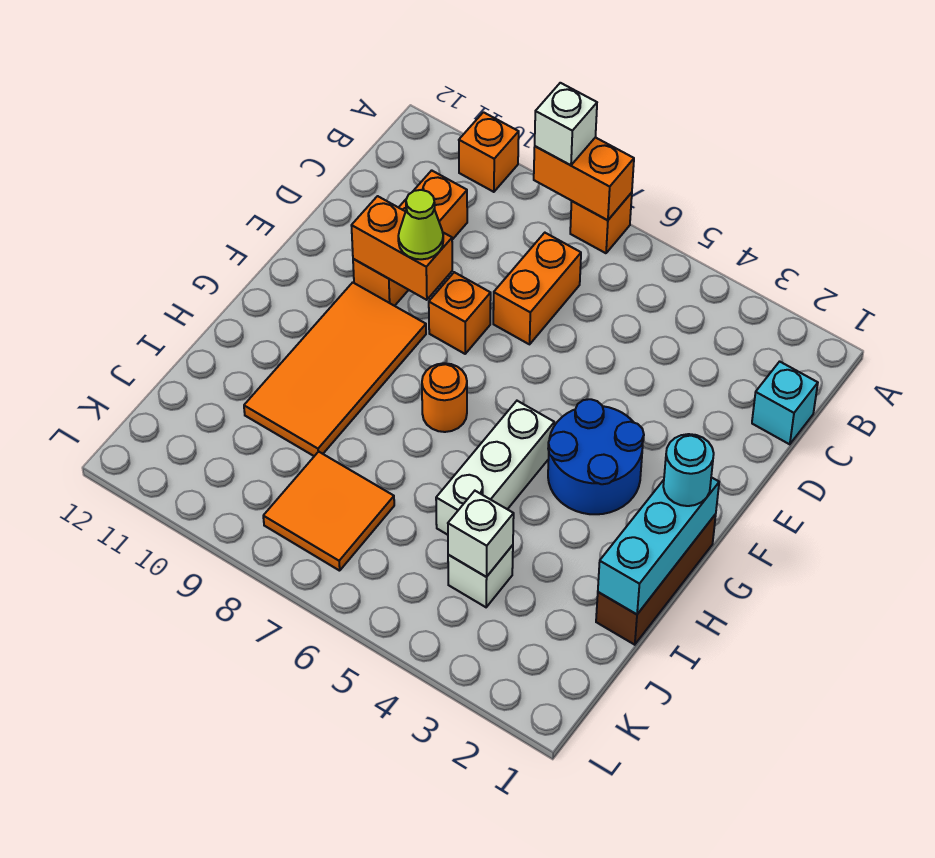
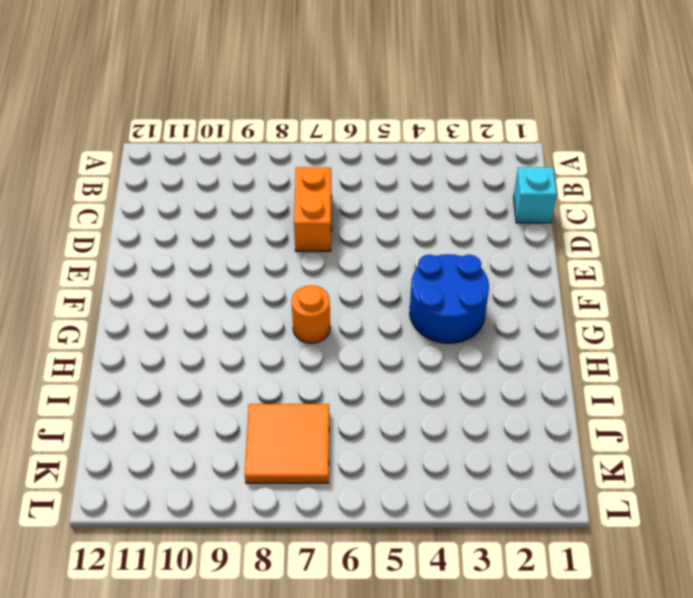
none -> orange brick A7 level 1
none -> orange brick A10 level 1
none -> orange brick C10:E10 level 1

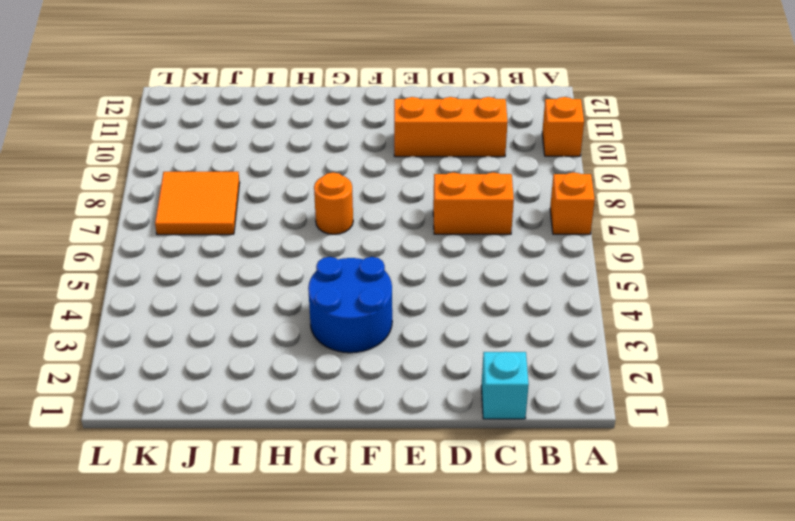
none -> orange brick E8 level 1
none -> orange tile F9:I10 level 1
none -> brown brick G1:I1 level 1

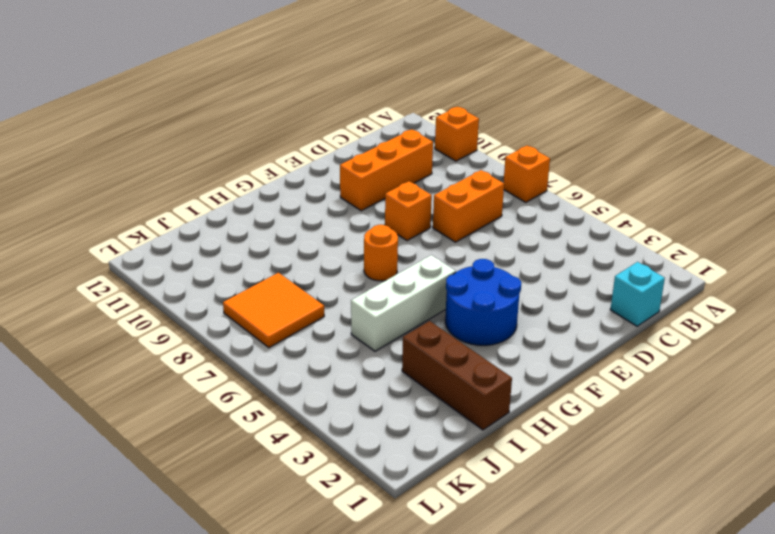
brown brick I1:I3 level 1 -> brown brick G1:I1 level 1
none -> orange tile F9:I10 level 1
none -> white brick J4 level 1
none -> orange brick A7:A8 level 2

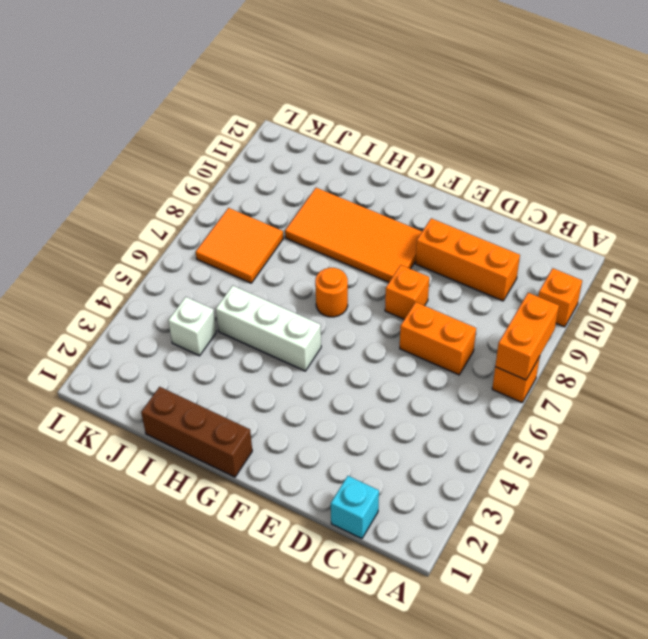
none -> blue round brick F3:G4 level 1
none -> orange brick E9:E10 level 2
none -> cyan brick G1:I1 level 2

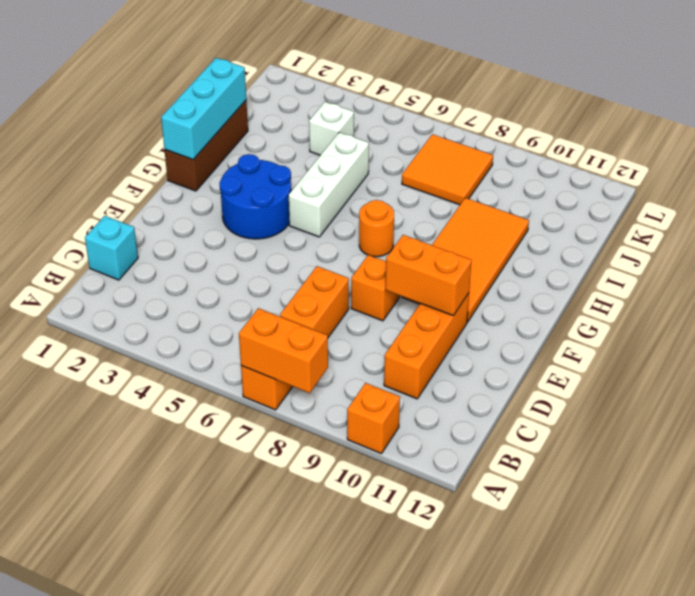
none -> white brick J4 level 2
none -> white brick A8 level 3
none -> lime cone E9 level 3

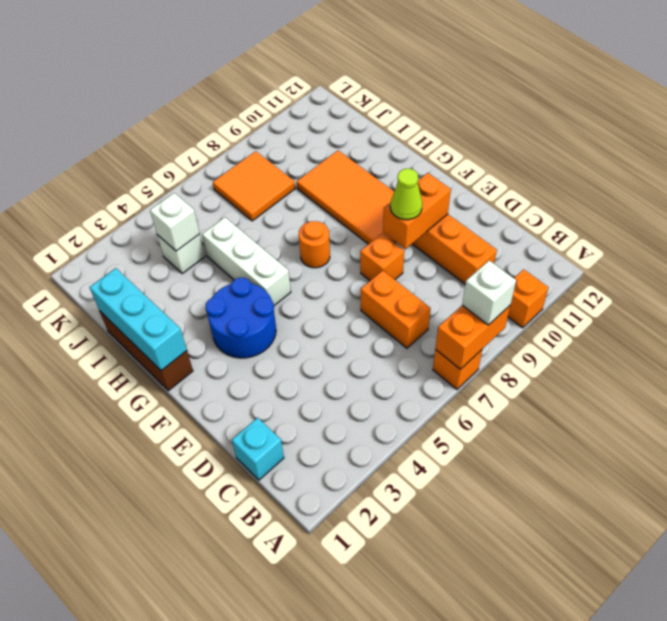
none -> cyan round brick G1 level 3

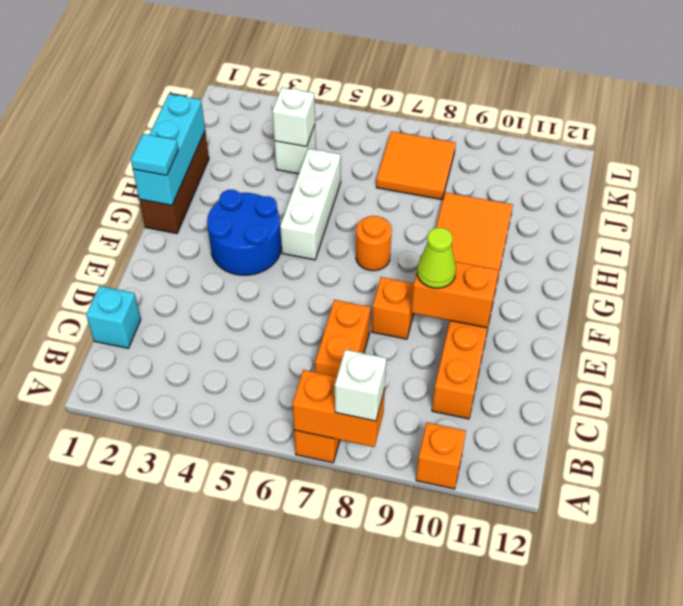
cyan tile G1 level 3 -> cyan round brick G1 level 3

